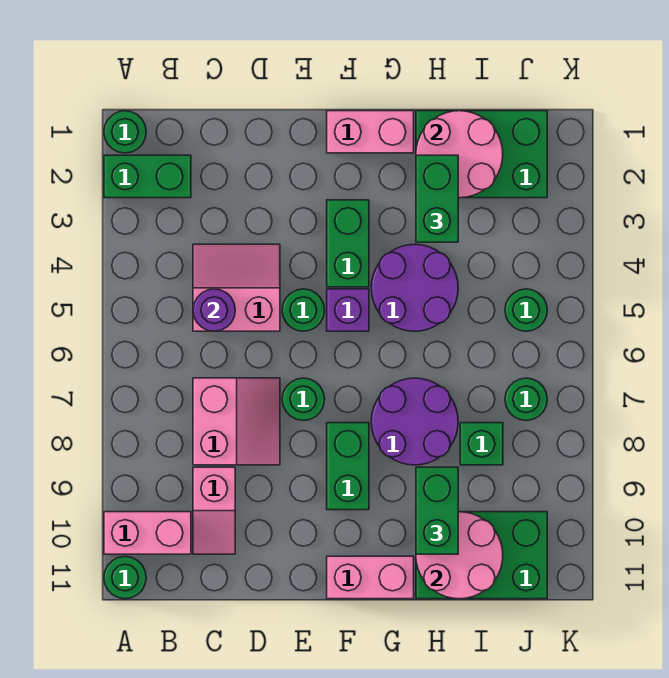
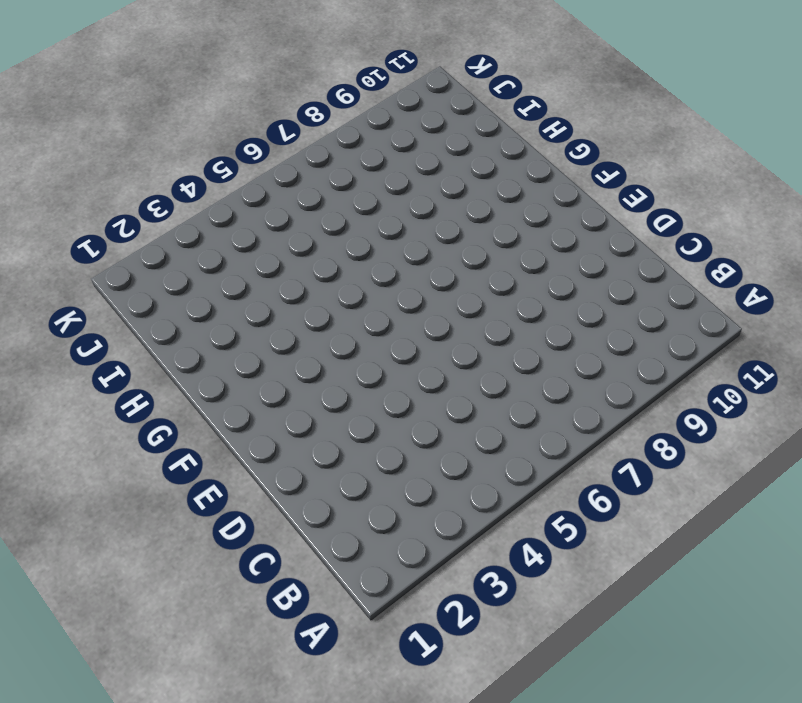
none -> green round brick A1 level 1
none -> green brick A2:B2 level 1
none -> pink brick A10:B10 level 1

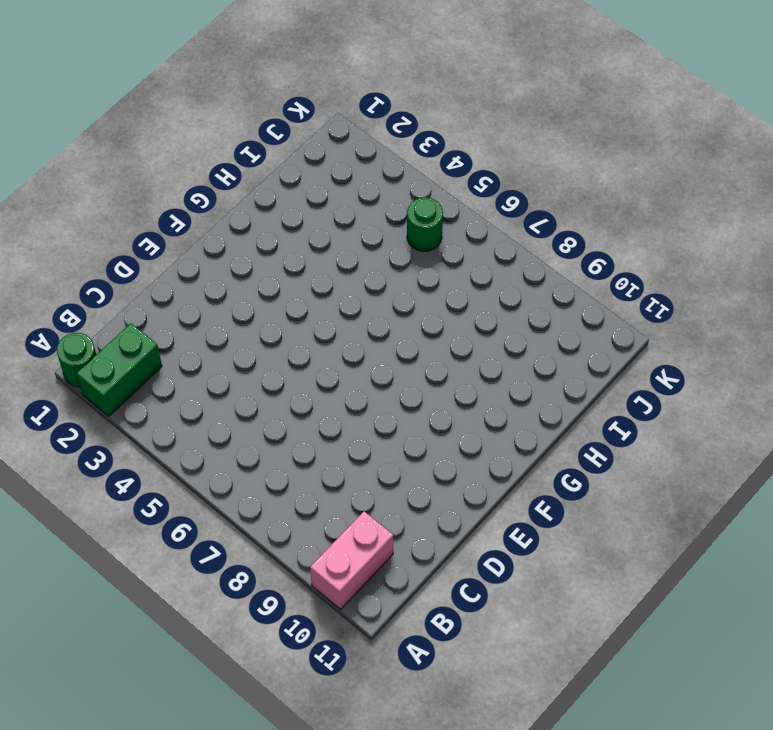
none -> green round brick A11 level 1
none -> pink slope C4:D5 level 1 top 5
none -> pink slope C7:D8 level 1 top C

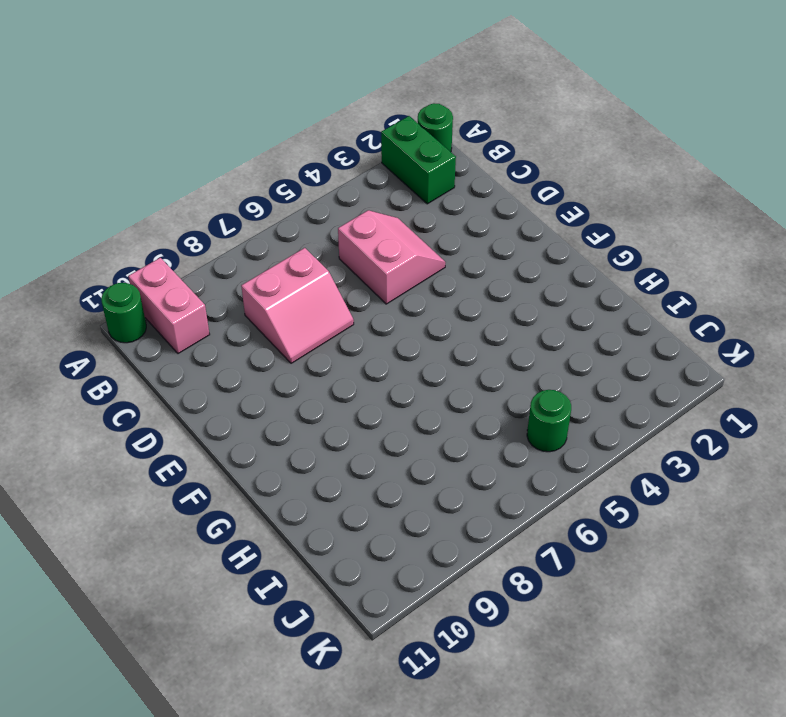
none -> pink slope C9:C10 level 1 top 9
none -> green round brick E5 level 1
none -> green round brick E7 level 1

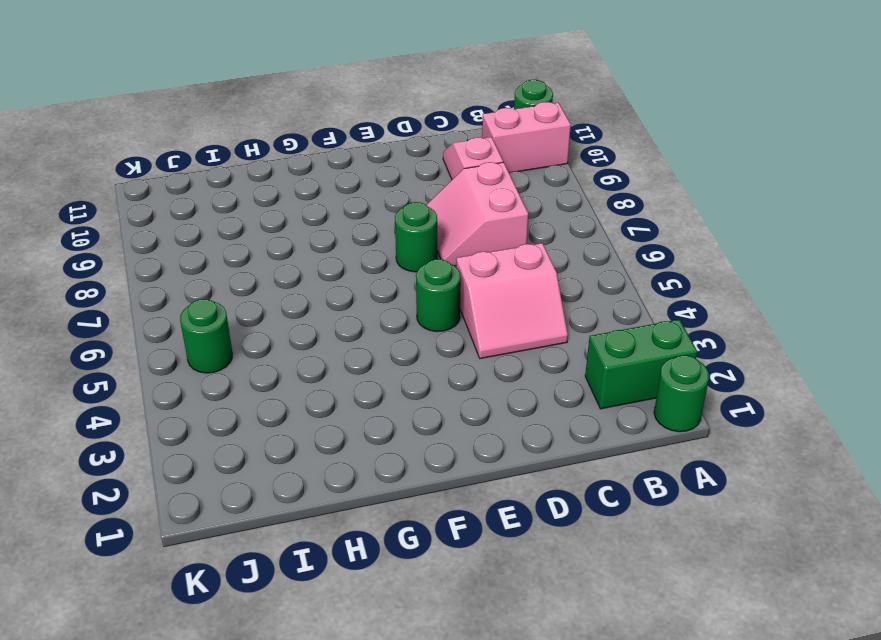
none -> pink brick F1:G1 level 1
none -> green brick F3:F4 level 1
none -> purple brick F5 level 1

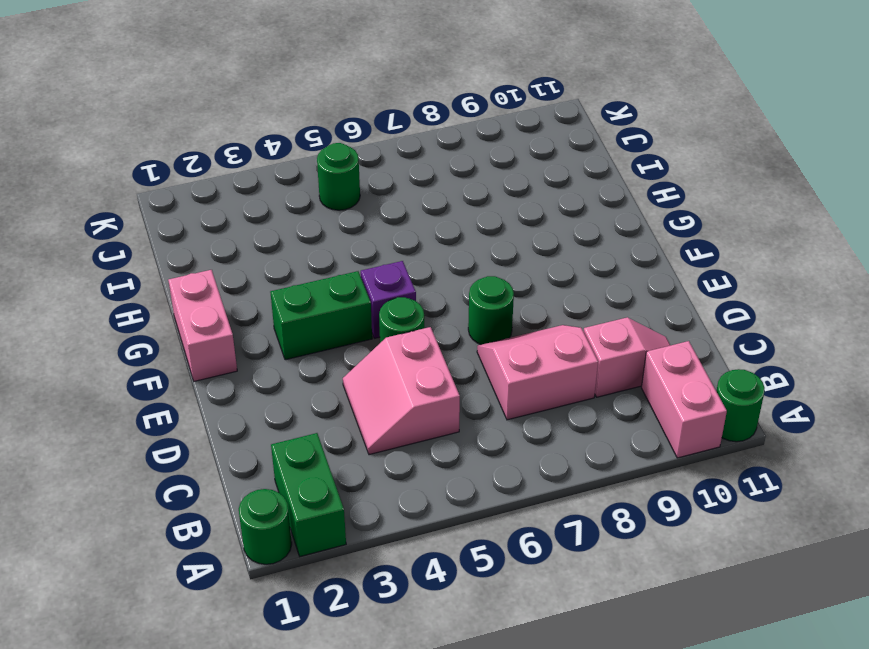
none -> green brick F8:F9 level 1
none -> pink brick F11:G11 level 1
none -> purple round brick G4:H5 level 1

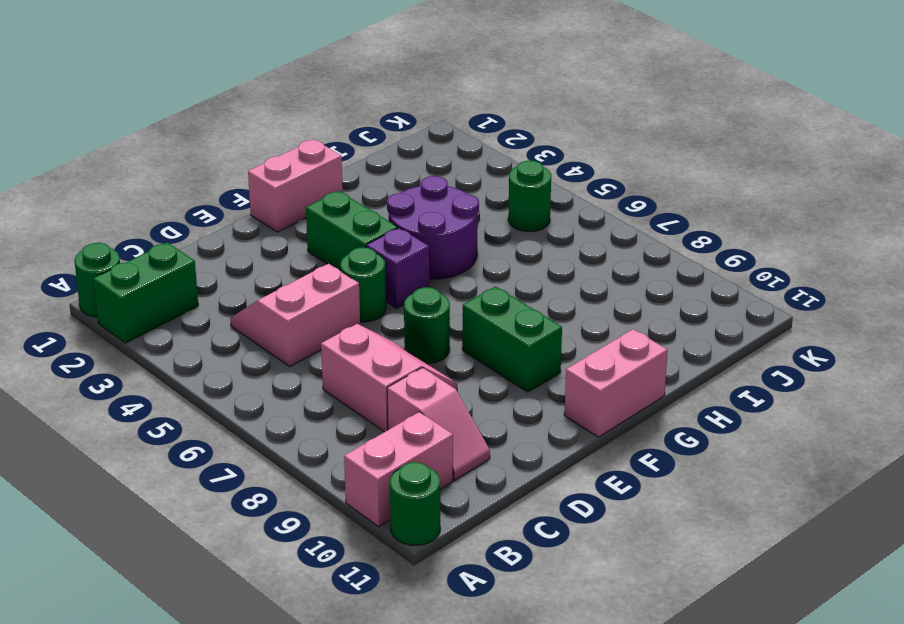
none -> purple round brick G7:H8 level 1
none -> green brick H1:J2 level 1
none -> green brick H10:J11 level 1

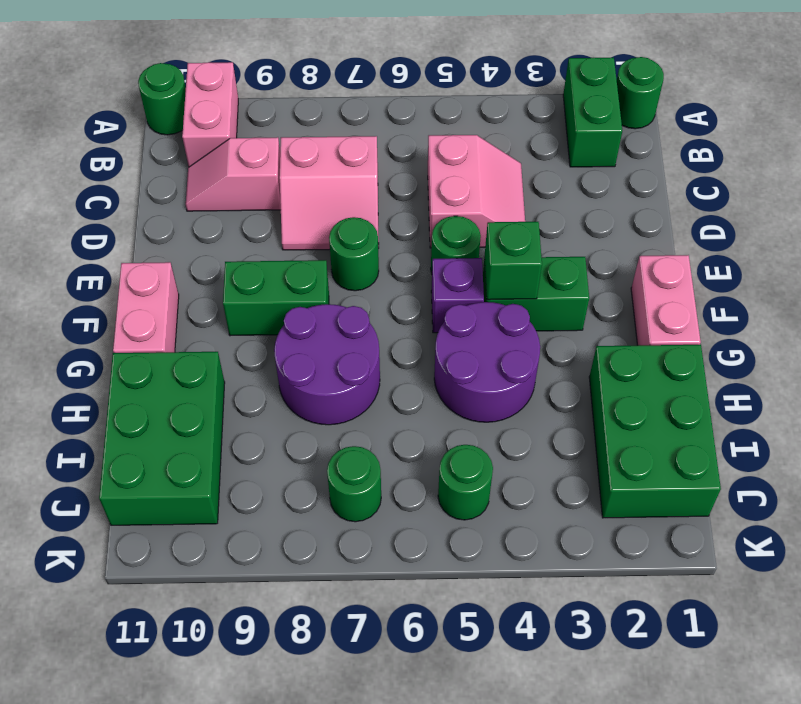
green brick F4 level 2 -> green brick I8 level 1
none -> purple round brick C5 level 2
none -> pink round brick H1:I2 level 2
none -> pink round brick H10:I11 level 2

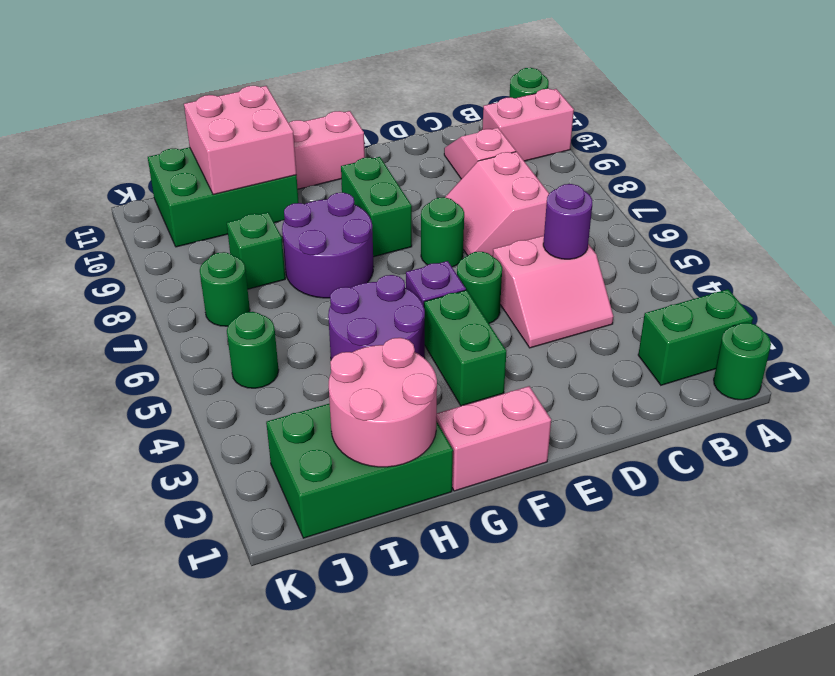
pink brick H10:I11 level 2 -> pink round brick H10:I11 level 2
none -> green brick H2:H3 level 3
none -> green brick H9:H10 level 3

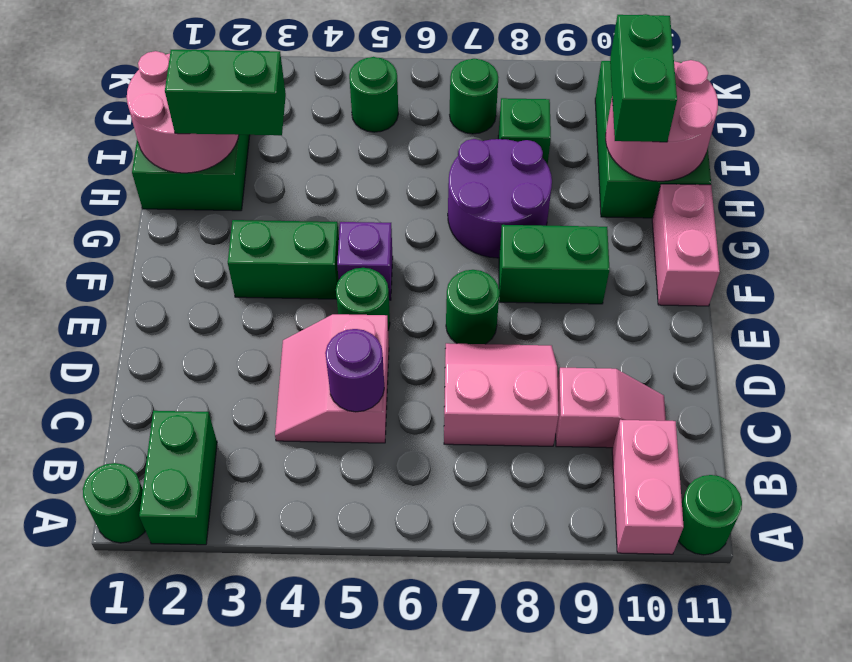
green brick H10:I10 level 3 -> green brick H9:H10 level 3
none -> pink brick F1:G1 level 1
none -> purple round brick G4:H5 level 1

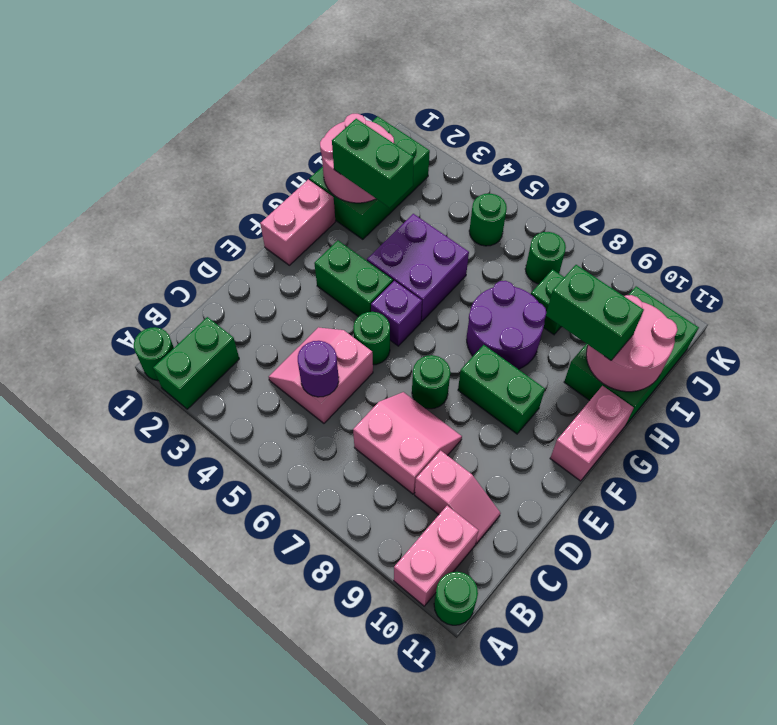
purple brick G4:H5 level 1 -> purple round brick G4:H5 level 1

